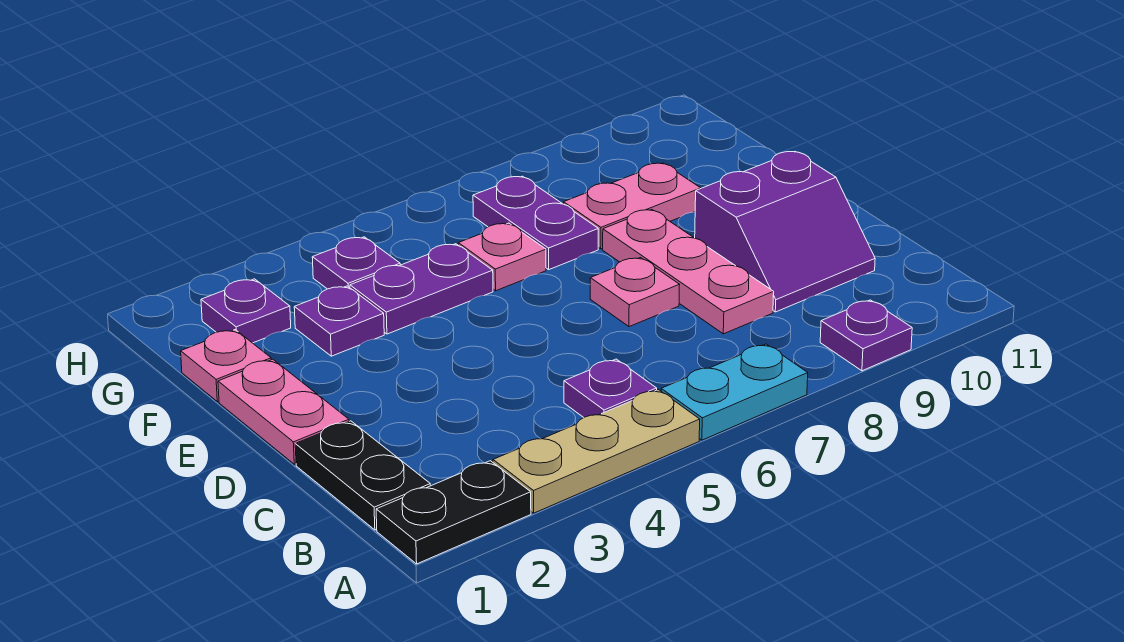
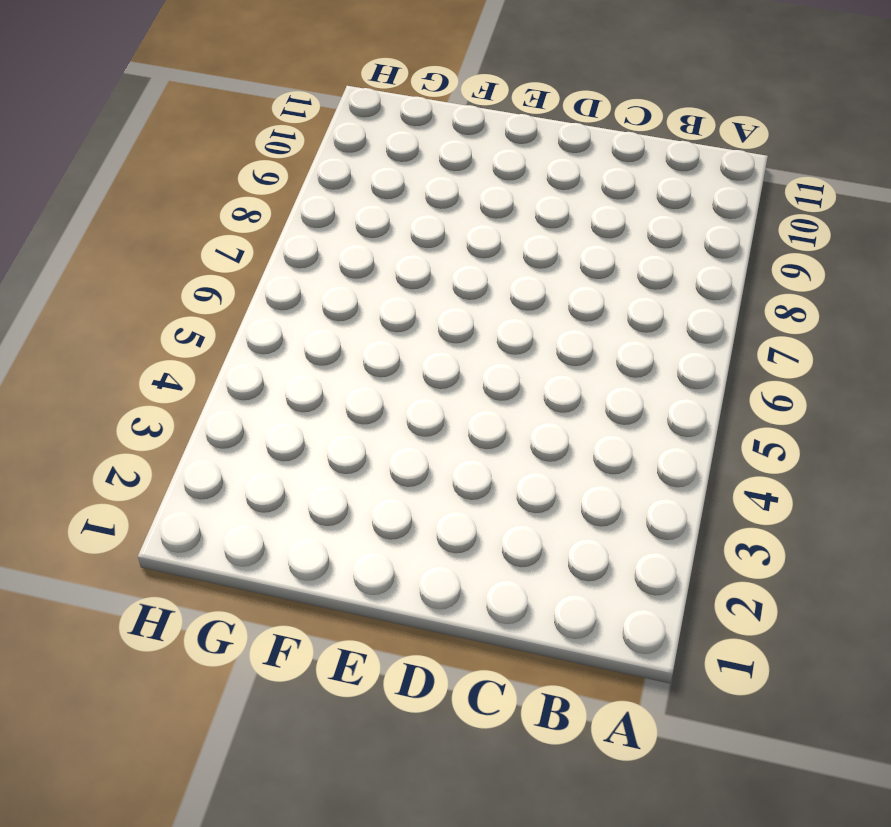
none -> black plate A1:A2 level 1
none -> tan plate A3:A5 level 1
none -> cyan plate A6:A7 level 1

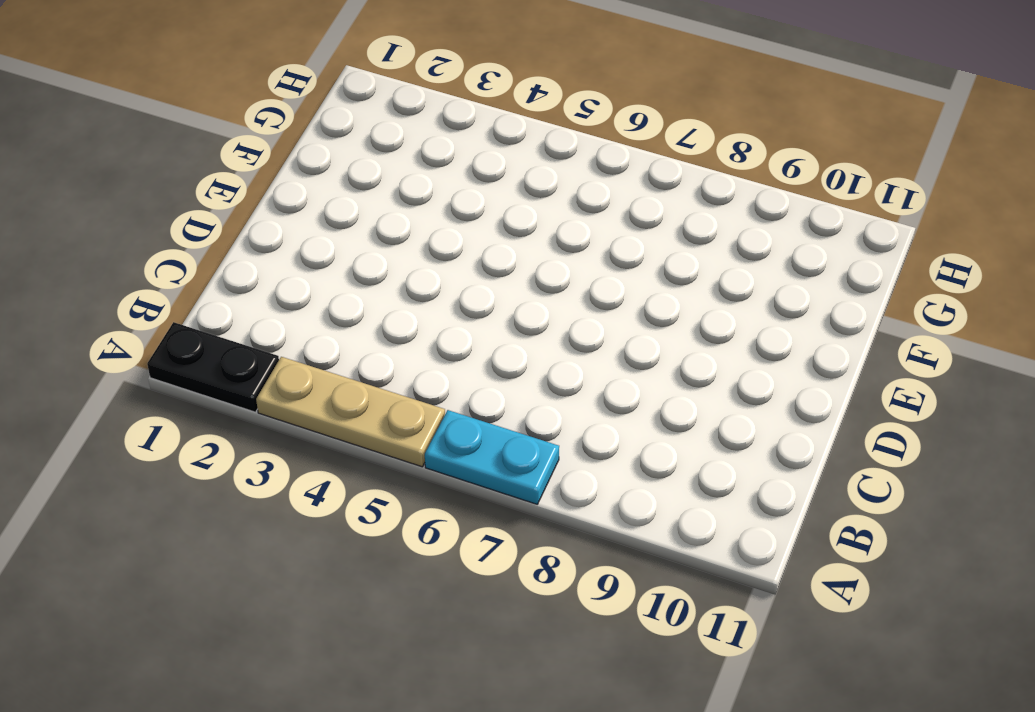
none -> purple plate A9 level 1
none -> black plate B1:C1 level 1
none -> purple plate B5 level 1

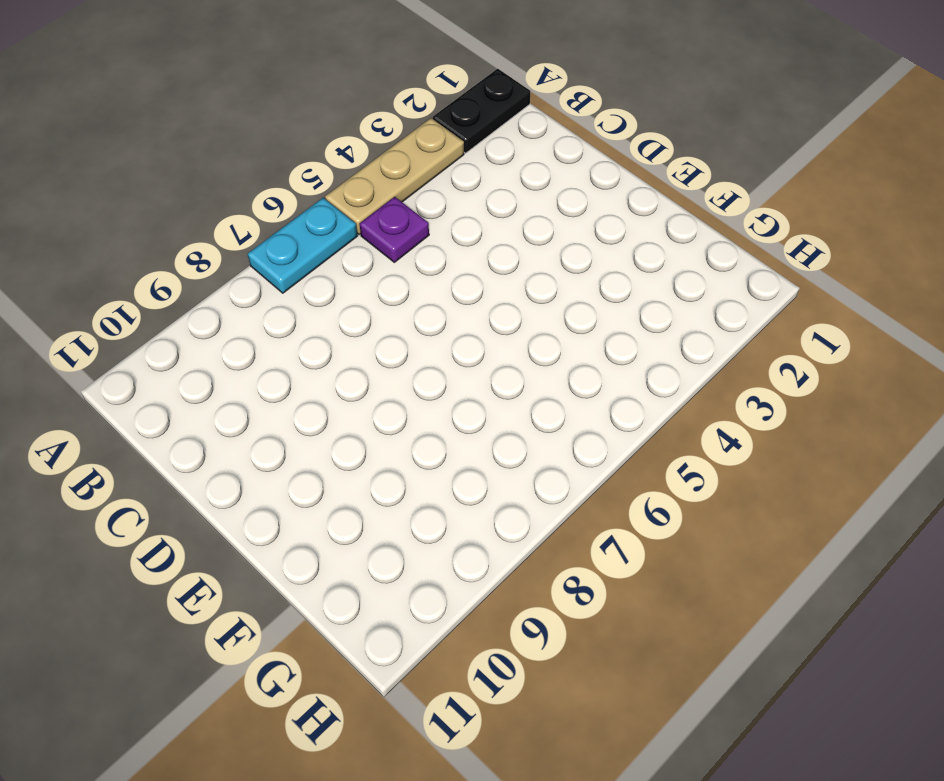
none -> purple plate A9 level 1
none -> black plate B1:C1 level 1
none -> pink plate C8:E8 level 1

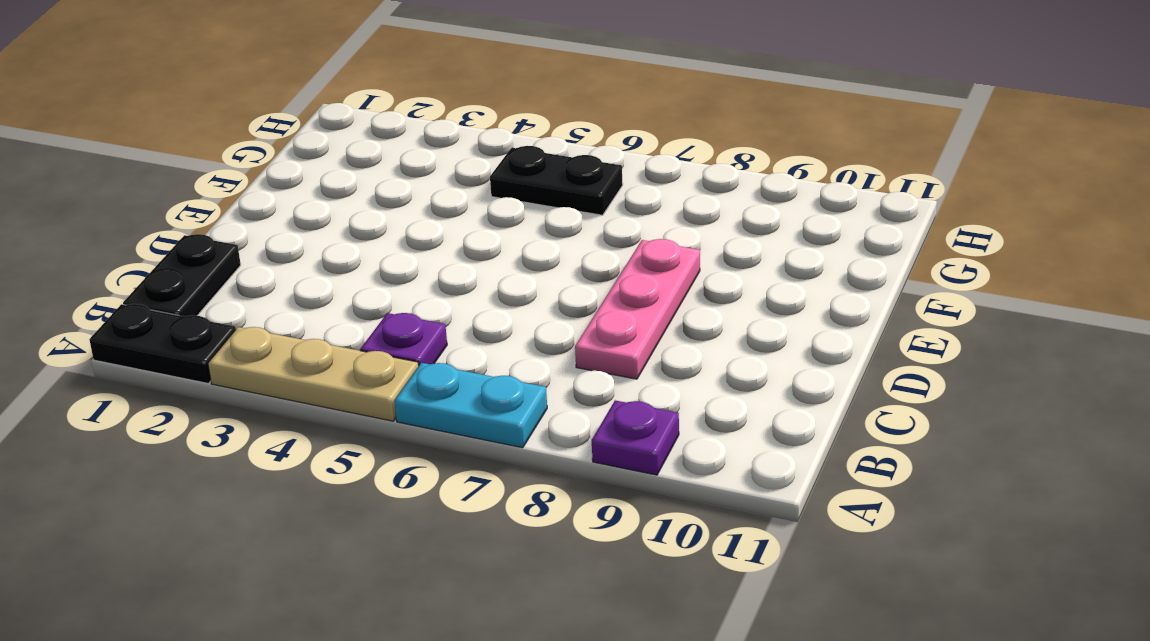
black plate G5:G6 level 1 -> none
none -> purple slope C9:D10 level 1 top D
none -> pink plate D1:E1 level 1
none -> pink plate D7 level 1

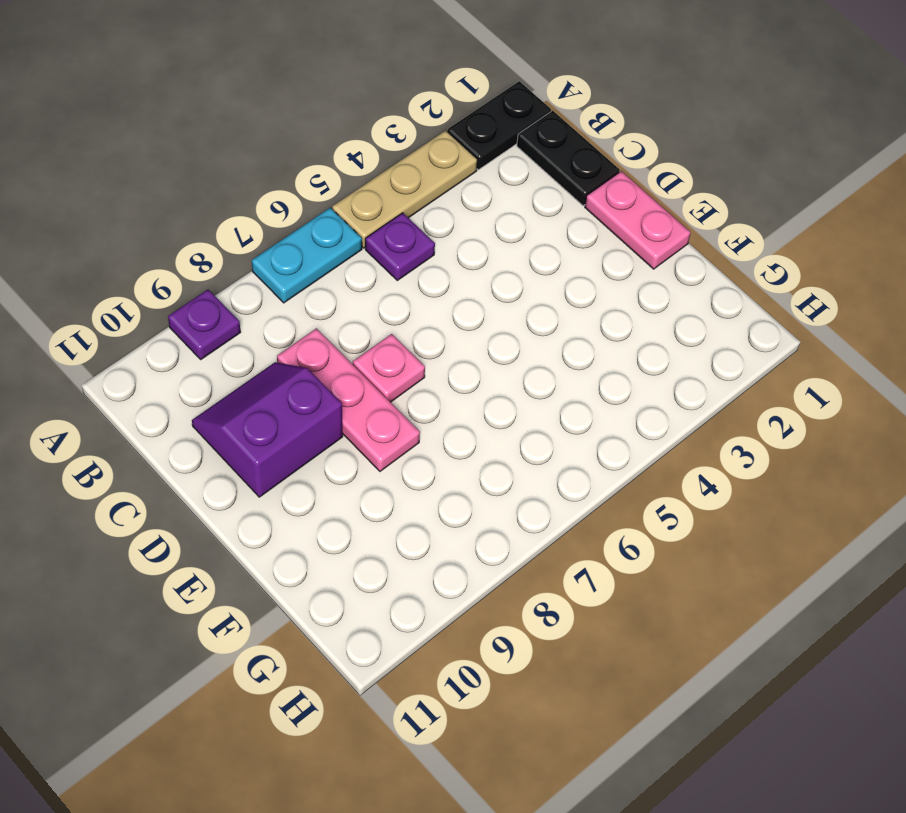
none -> pink plate F1 level 1
none -> purple plate F3 level 1
none -> purple plate F4:F5 level 1

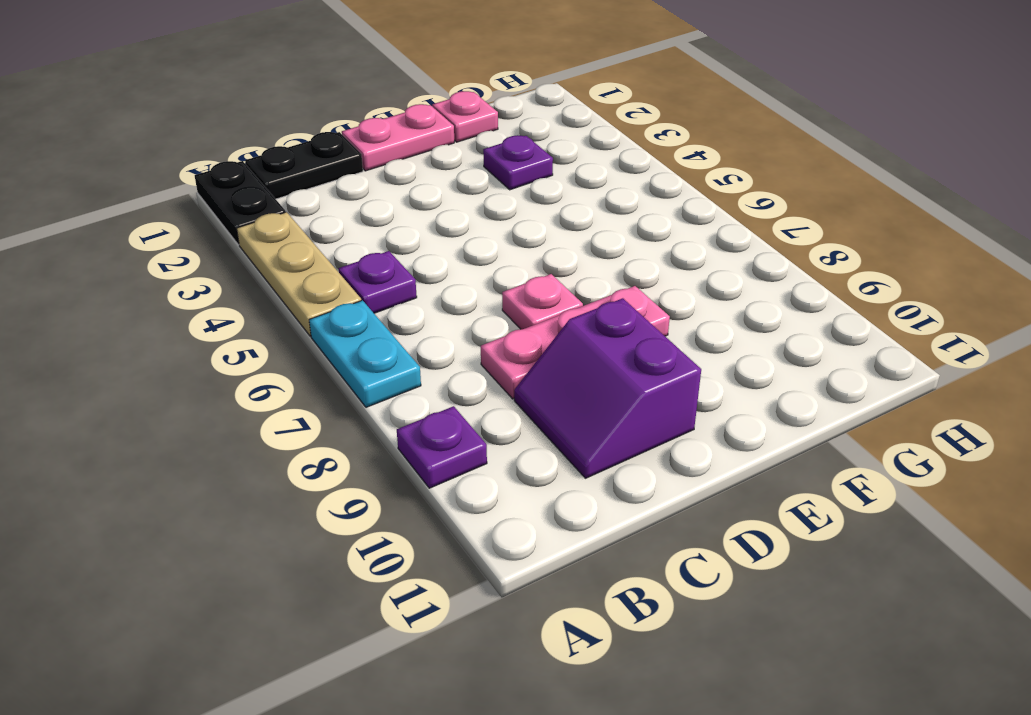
none -> purple plate F4:F5 level 1
none -> pink plate F6 level 1
none -> purple plate F7:G7 level 1

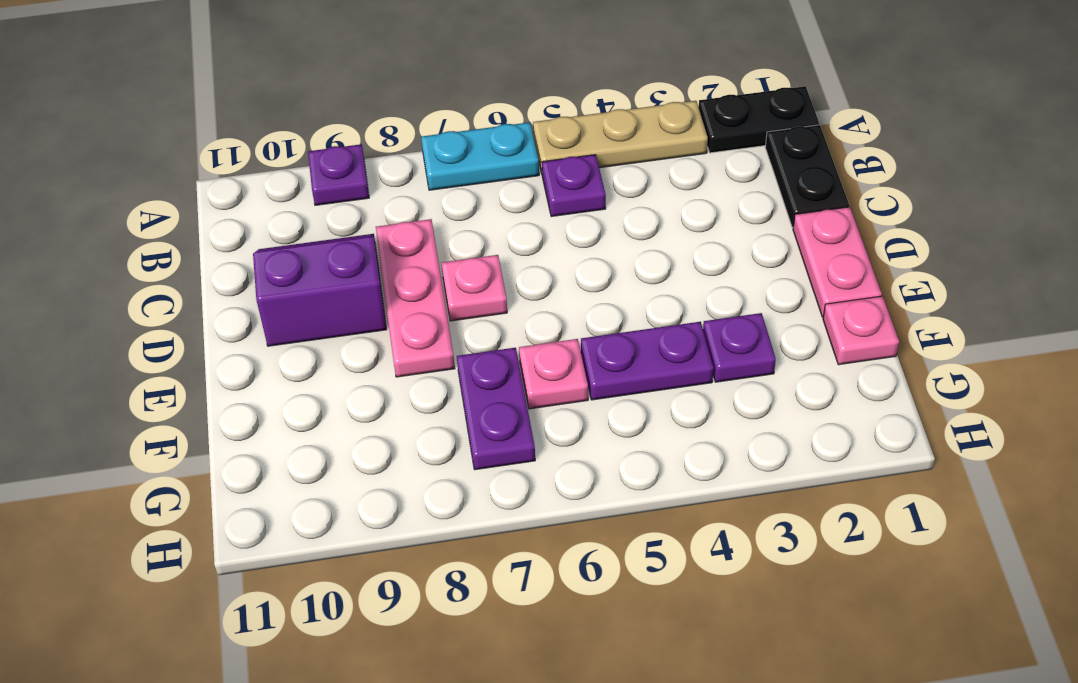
none -> pink plate F8:F9 level 1
none -> purple plate G2 level 1
none -> purple plate G4 level 1

